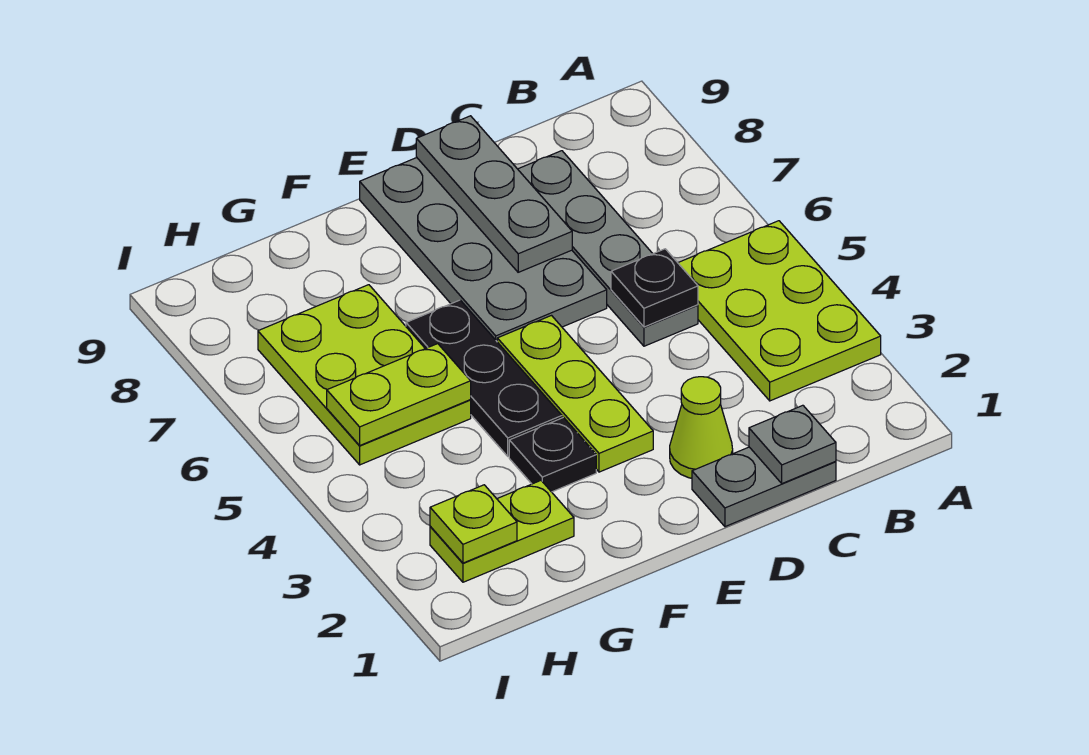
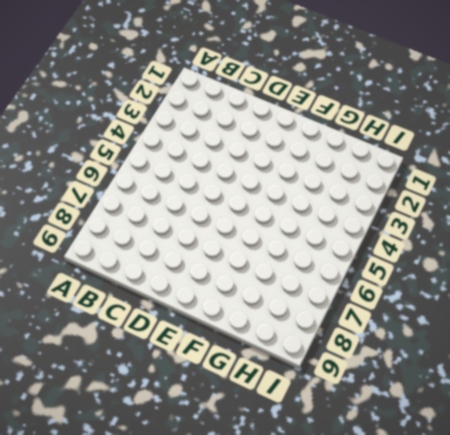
none -> lime plate A3:B5 level 1
none -> grey plate C1:D1 level 1
none -> grey plate C5:C8 level 1

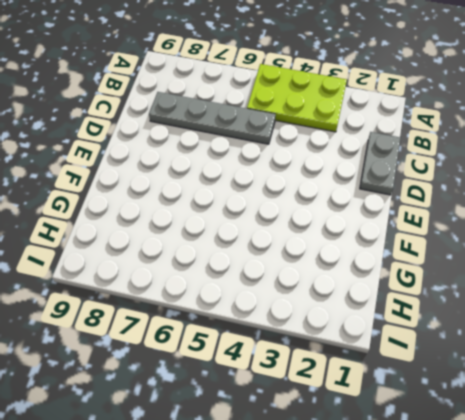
none -> lime cone D2 level 1
none -> grey plate D6:E9 level 1
none -> lime plate E3:E5 level 1

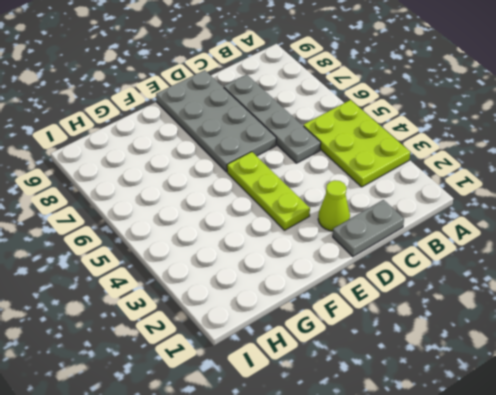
none -> black plate F3 level 1
none -> black plate F4:F6 level 1
none -> lime plate G2:H2 level 1

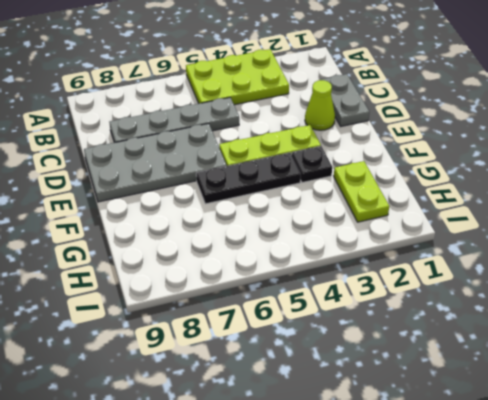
none -> lime plate G5:H7 level 1
none -> grey plate C1 level 2
none -> black plate C5 level 2

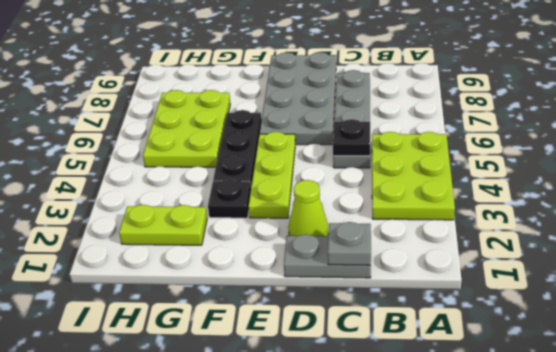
none -> grey plate D7:D9 level 2
none -> lime plate G5:H5 level 2
none -> lime plate H2 level 2

